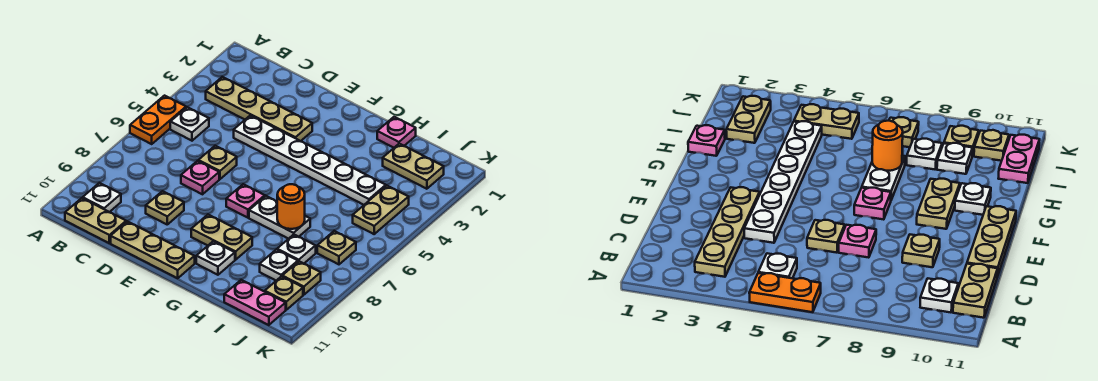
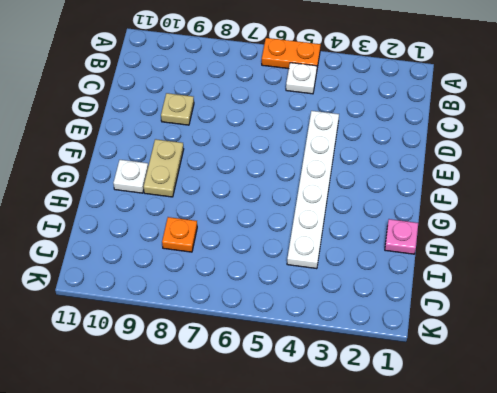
orange plate I8 level 1 -> white plate I8 level 1
none -> tan plate B3:E3 level 1
none -> white plate B10 level 1
none -> tan plate B11:C11 level 1

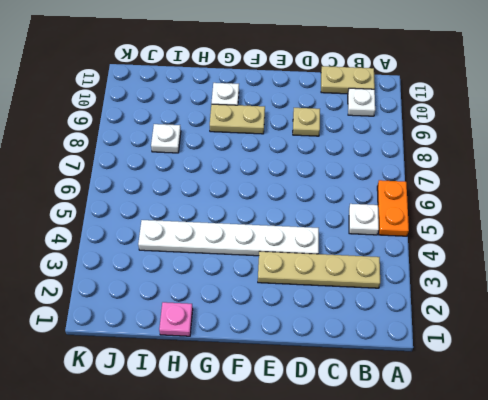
none -> tan plate D6 level 1
none -> pink plate D7 level 1
none -> tan plate D11:F11 level 1

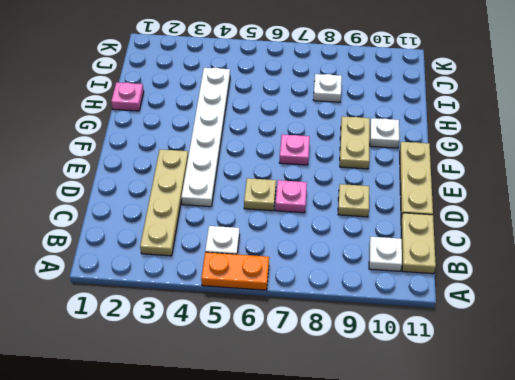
none -> white plate G7:H7 level 1
none -> tan plate I2:J2 level 1
none -> white plate I9 level 1

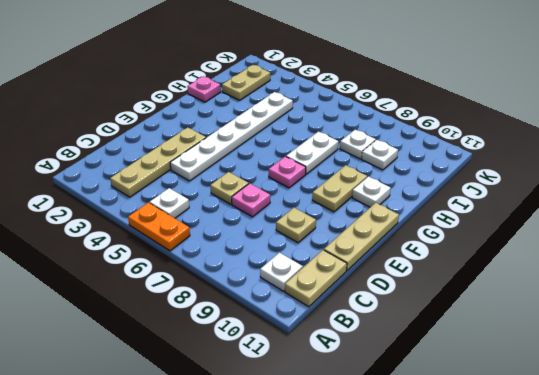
none -> pink plate I11:J11 level 1
none -> tan plate J4:J5 level 1
none -> tan plate J7 level 1

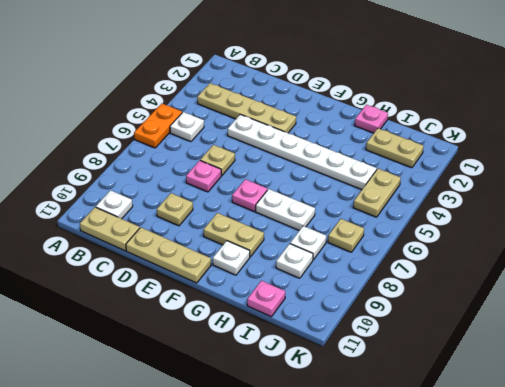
pink plate I11 level 1 -> pink plate I11:J11 level 1
none -> tan plate J9 level 1
none -> tan plate J10 level 1
none -> orange round brick H7 level 2

